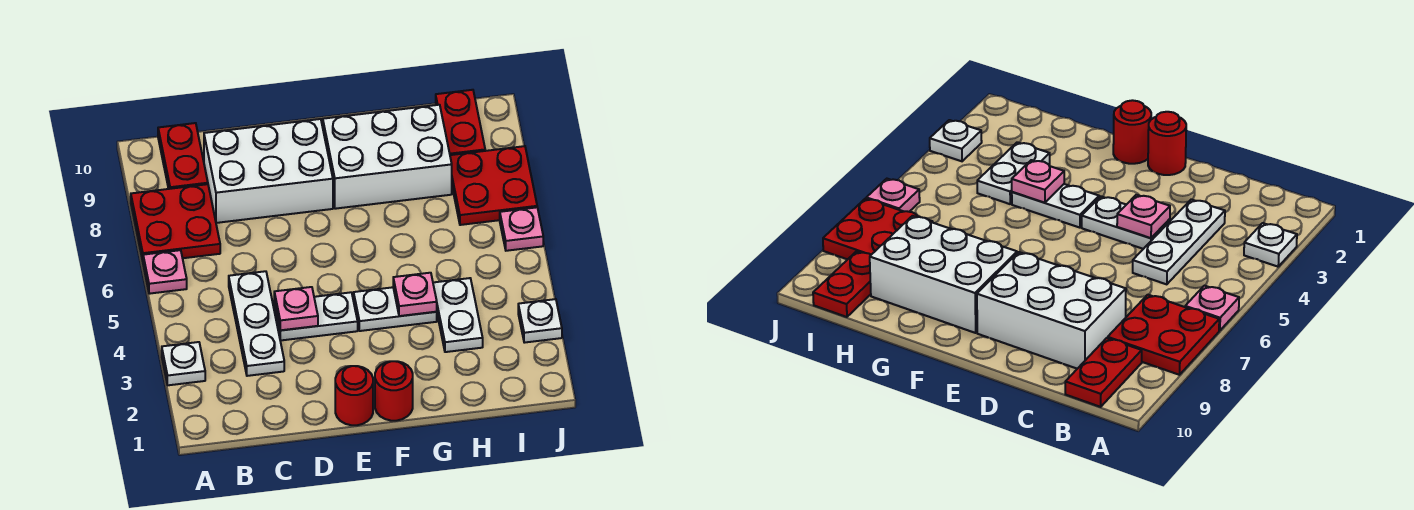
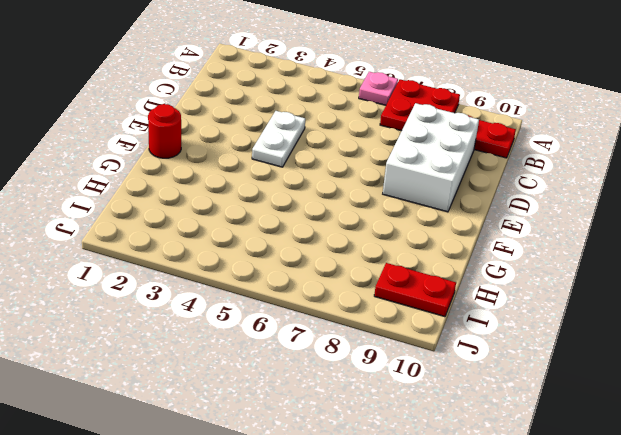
none -> white plate A3 level 1
none -> white plate C3:C5 level 1
none -> red round brick E1 level 1

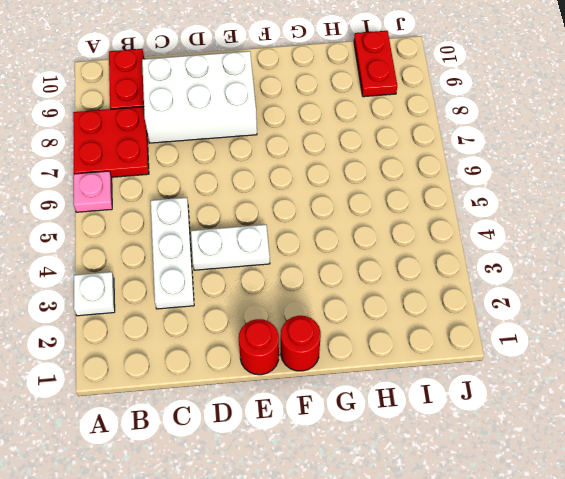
none -> white plate F4:G4 level 1
none -> white brick F8:H9 level 1
none -> white plate H3:H4 level 1

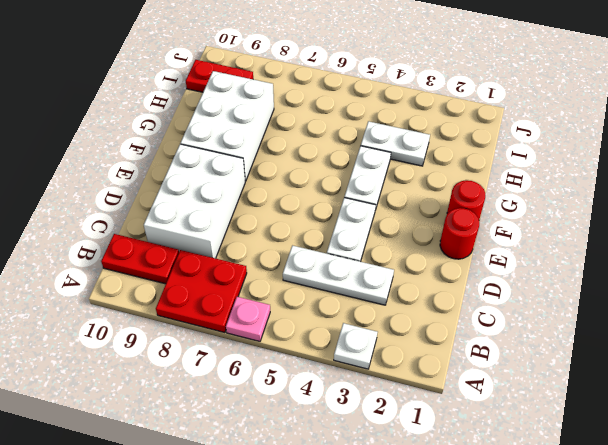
none -> red plate I7:J8 level 1
none -> white plate J3 level 1
none -> pink plate J6 level 1

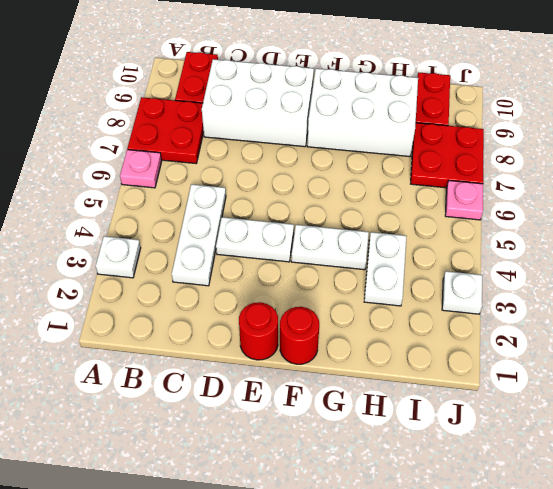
none -> pink plate D4 level 2
none -> pink plate G4 level 2

